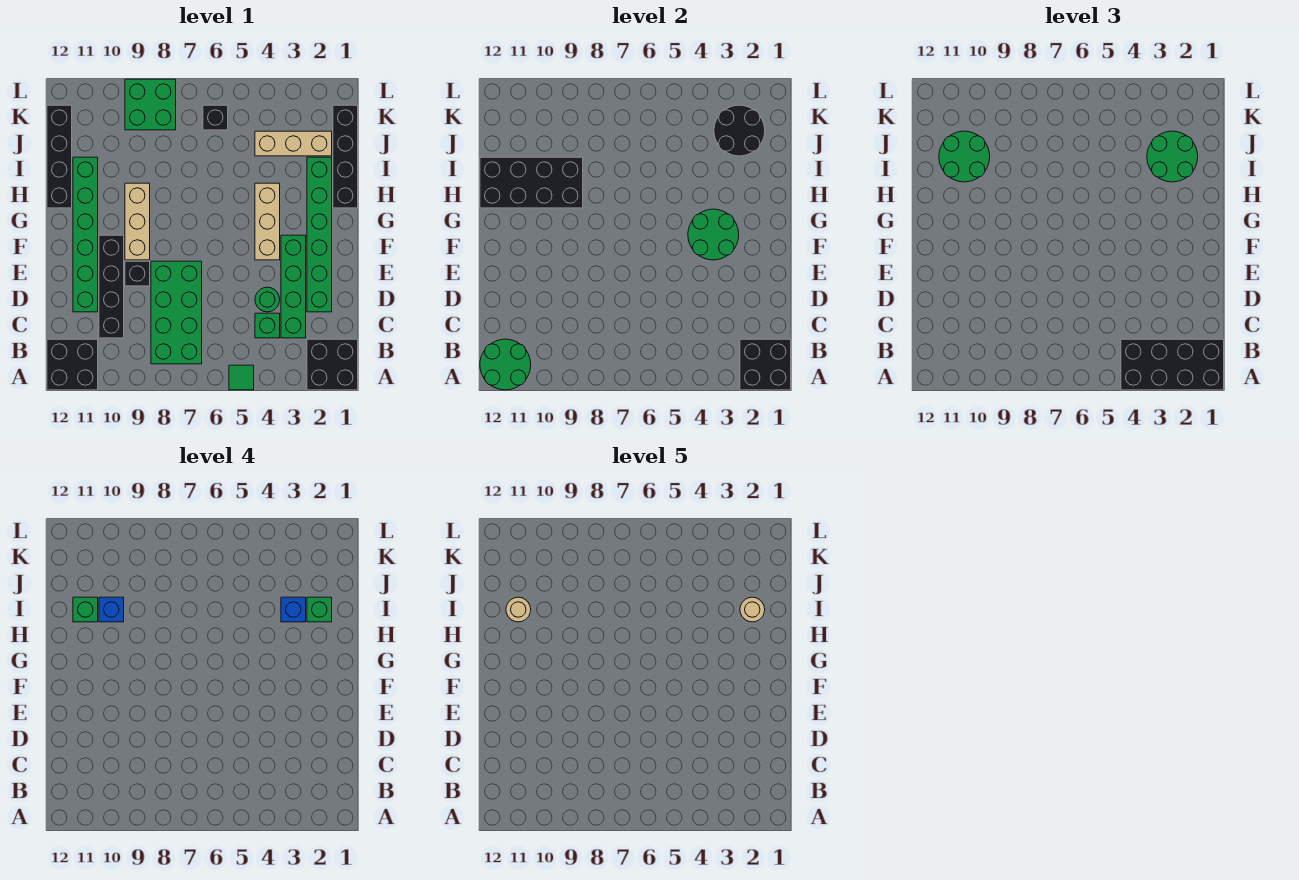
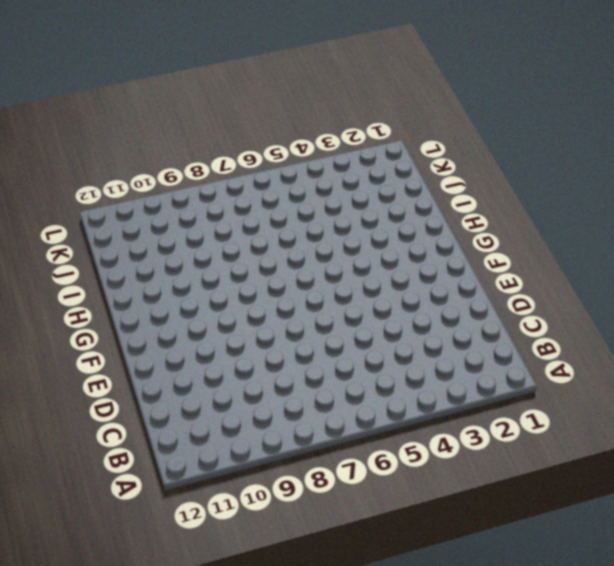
none -> black brick A1:B2 level 1
none -> green tile A5 level 1
none -> black brick A11:B12 level 1
none -> green brick B7:E8 level 1

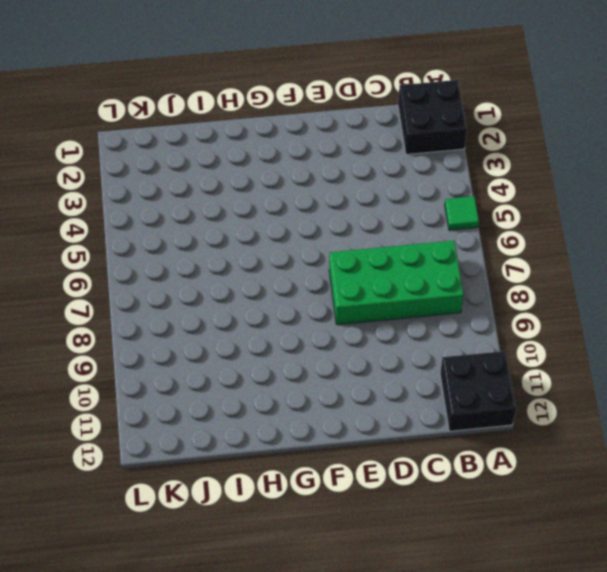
none -> green brick C3:F3 level 1
none -> green brick C4 level 1
none -> black brick C10:F10 level 1
none -> green brick D2:I2 level 1

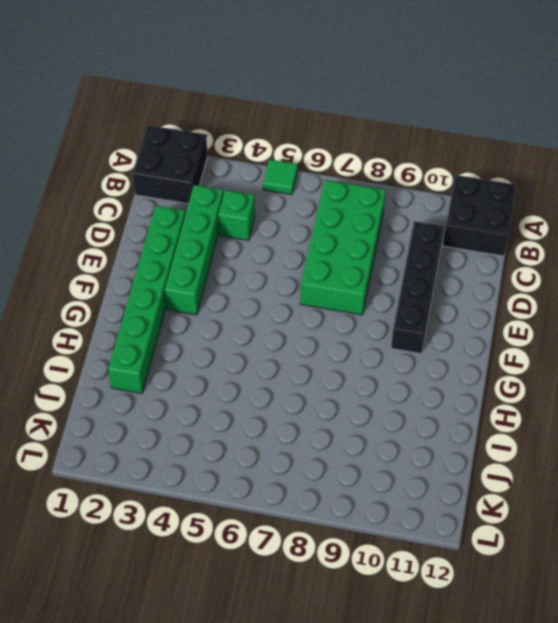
none -> green round brick D4 level 1
none -> green brick D11:I11 level 1
none -> black brick E9 level 1
none -> tan brick F4:H4 level 1

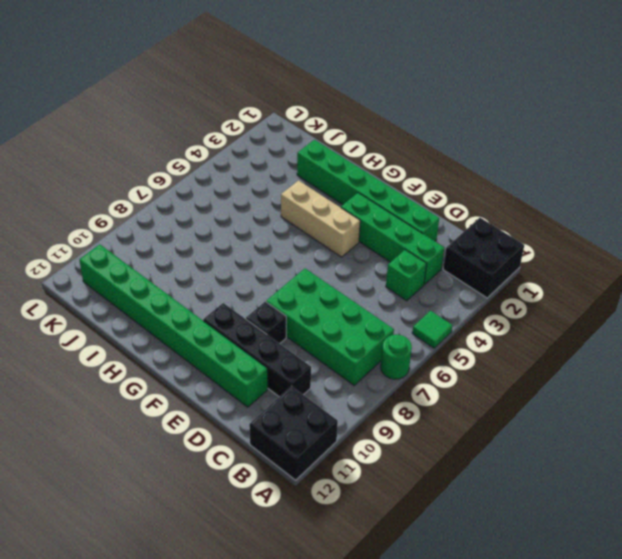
green round brick A7 level 1 -> green round brick D4 level 1
green brick D11:K11 level 1 -> green brick D11:I11 level 1
none -> tan brick F9:H9 level 1
none -> black brick H1:K1 level 1
none -> black brick H12:K12 level 1
none -> tan brick J2:J4 level 1

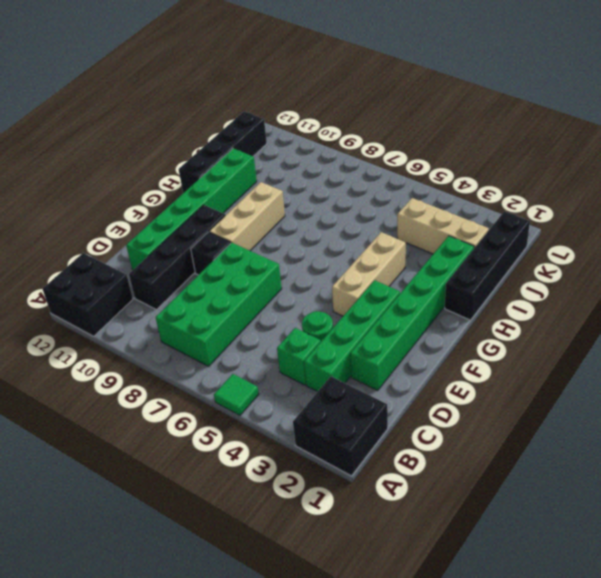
none -> black brick K6 level 1
none -> green brick K8:L9 level 1
none -> black brick A1:B2 level 2
none -> green round brick A11:B12 level 2

